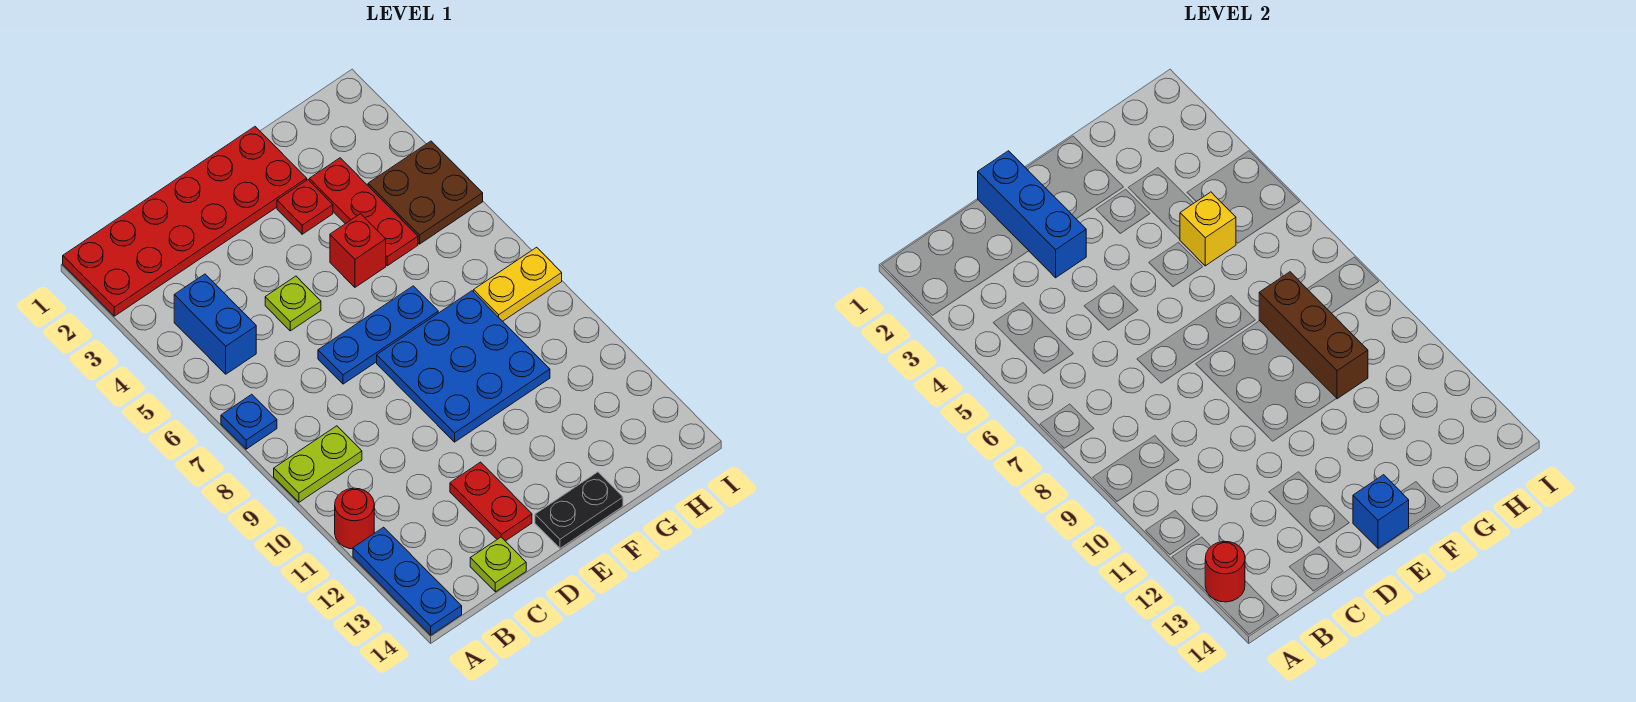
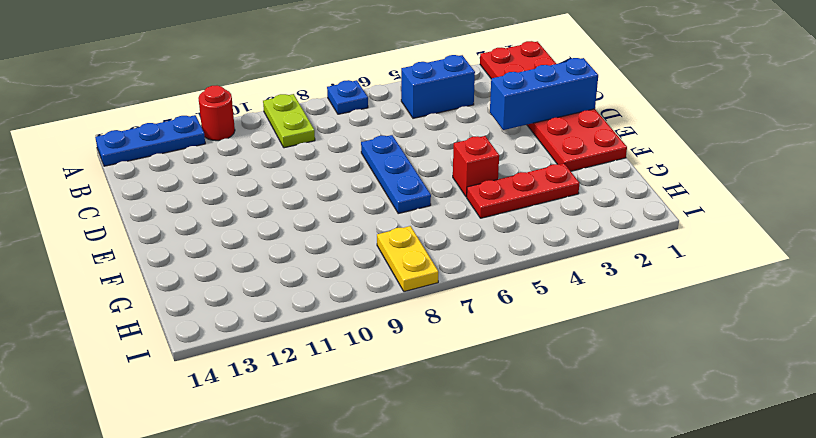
none -> lime plate C14 level 1
none -> lime plate D5 level 1
none -> red plate D12:D13 level 1

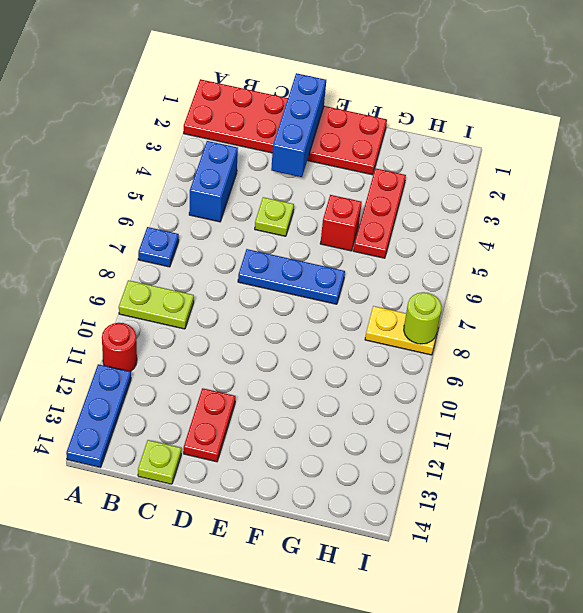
lime round brick I8 level 2 -> none
none -> blue plate E8:G10 level 1
none -> black plate E14:F14 level 1
none -> red plate F3 level 1

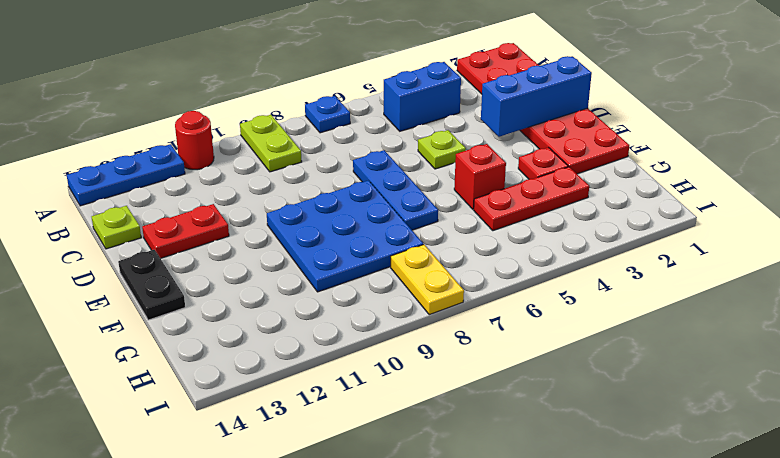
none -> brown plate H4:I5 level 1
none -> red round brick A13 level 2
none -> blue brick E14 level 2

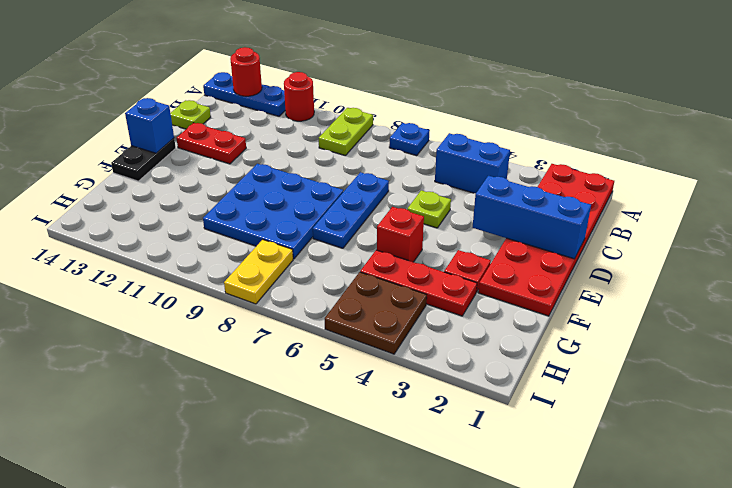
none -> yellow brick G5 level 2
none -> brown brick G8:G10 level 2

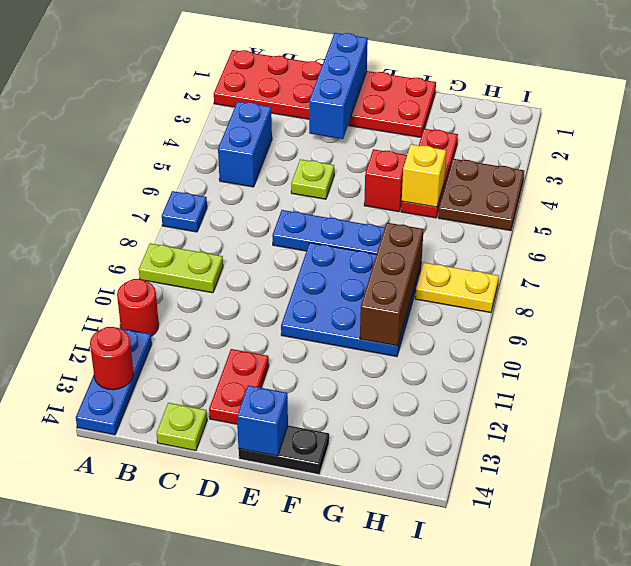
none -> red plate F3 level 1

